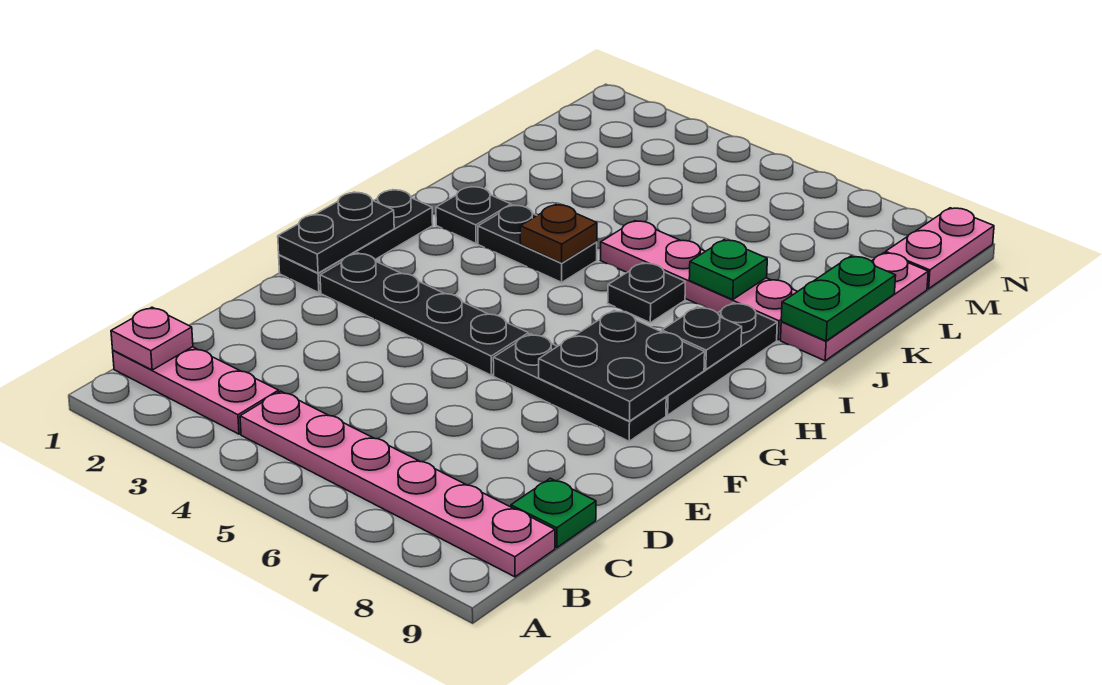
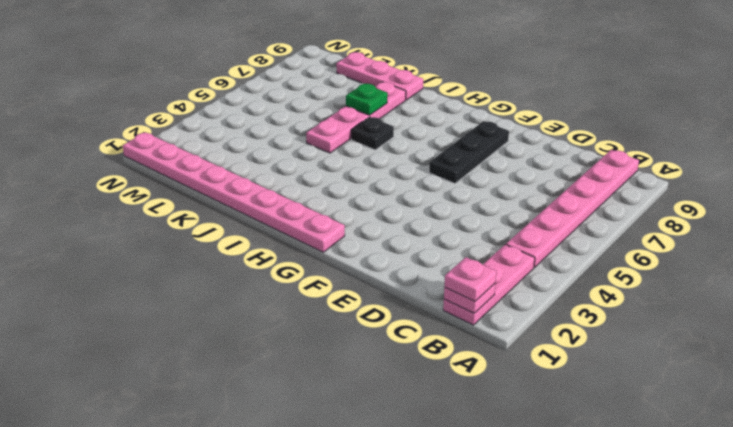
pink plate B1 level 3 -> none
pink plate G1:N1 level 1 -> black plate F1:H1 level 1
none -> green plate C9 level 1
none -> black plate F2:F5 level 1
none -> black plate G8:I8 level 1

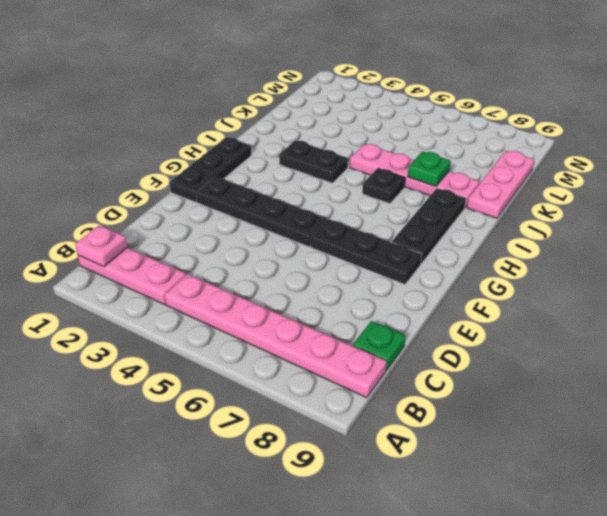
none -> black plate I2 level 1
none -> pink plate M9:N9 level 1
none -> black plate F1:G1 level 2

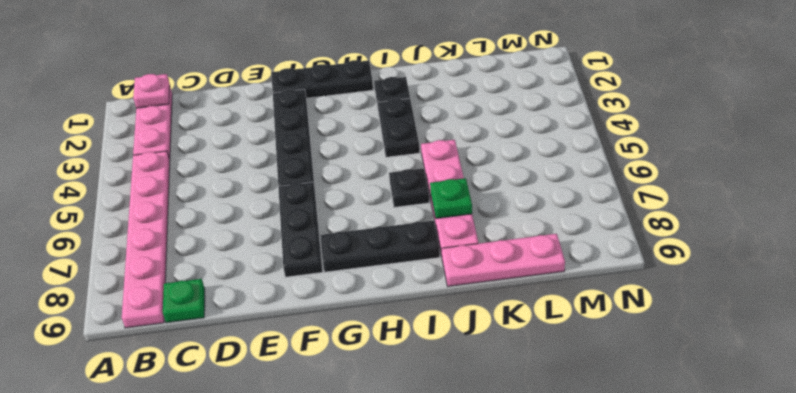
none -> pink plate M9:N9 level 1
none -> black plate F1:G1 level 2
none -> black plate F7:G8 level 2

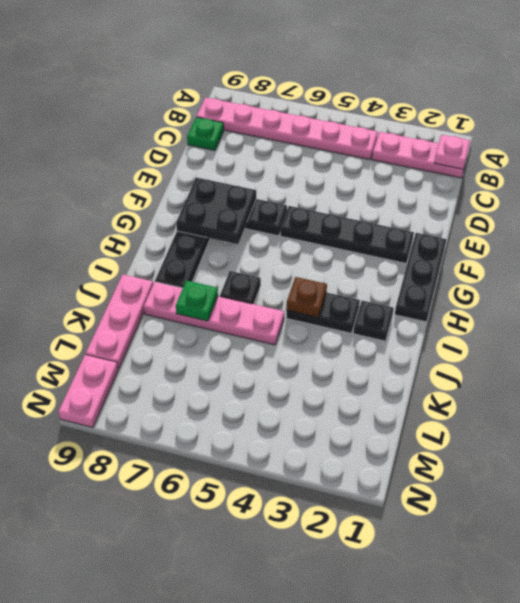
none -> black plate F1:G1 level 2
none -> black plate H8 level 2
none -> green plate J9:K9 level 2

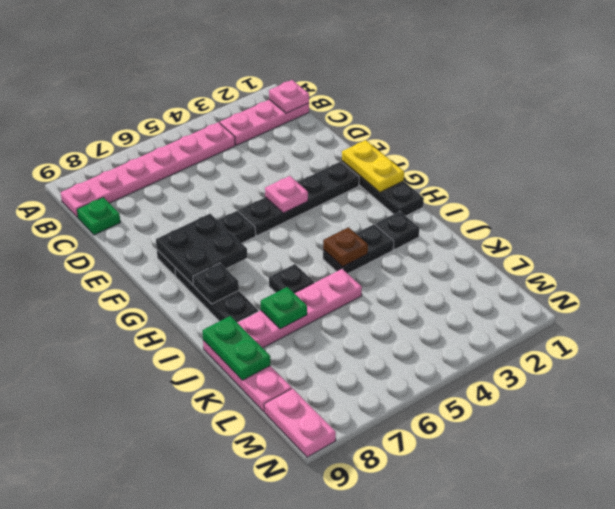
yellow plate F1:G1 level 2 -> black plate F1:G1 level 2
pink plate F4 level 2 -> none

